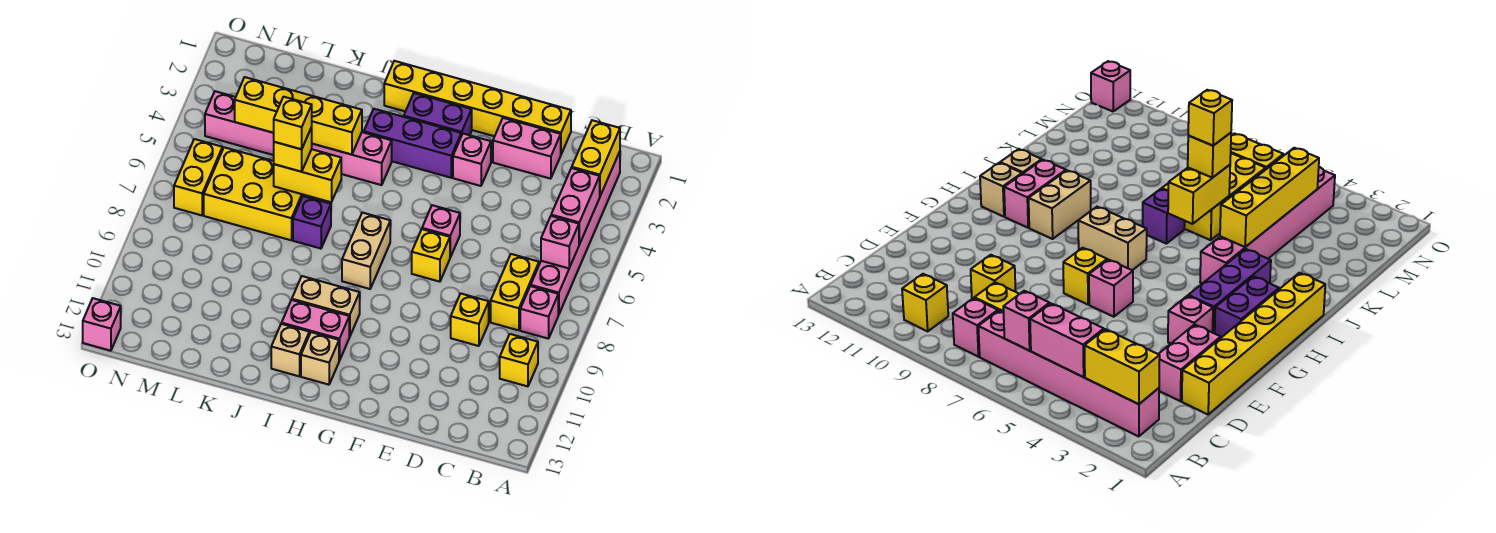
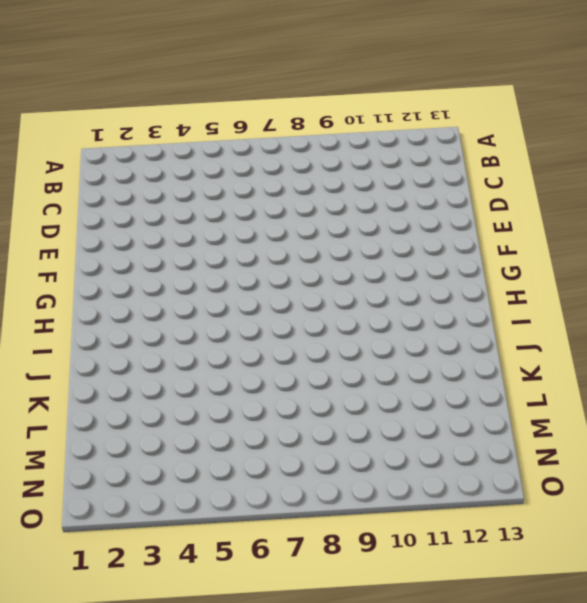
none -> pink brick B2:B7 level 1
none -> pink brick B8 level 1
none -> yellow brick B10 level 1

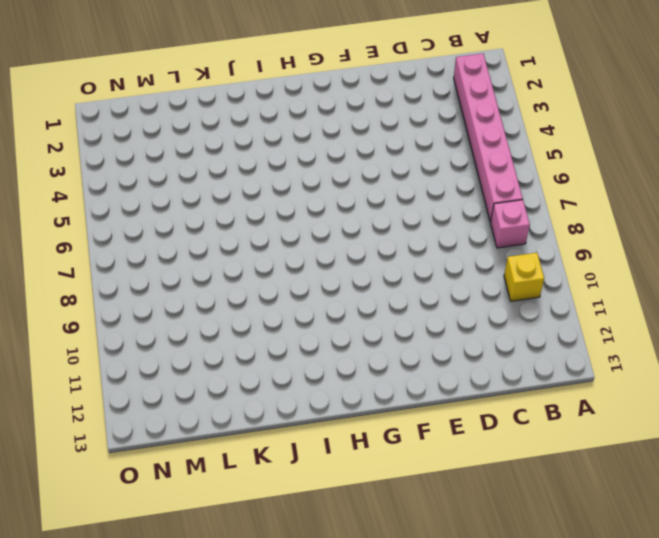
none -> yellow brick C7:C8 level 1
none -> yellow brick D1:I1 level 1
none -> pink brick D2:E2 level 1

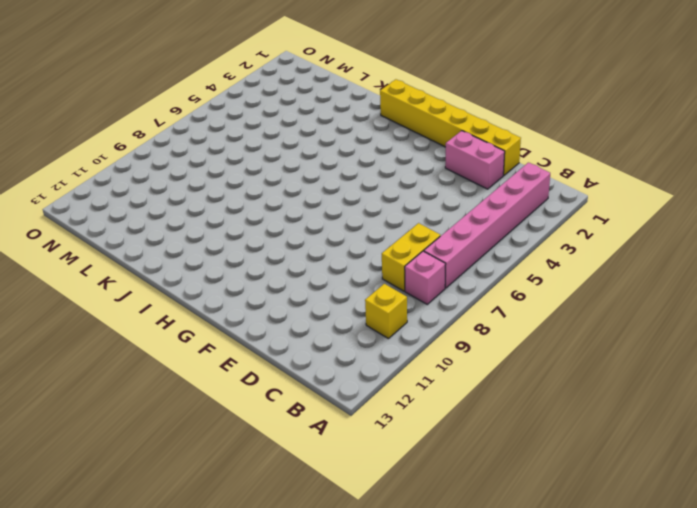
none -> yellow brick D9 level 1
none -> pink brick F3 level 1
none -> pink brick F6 level 1

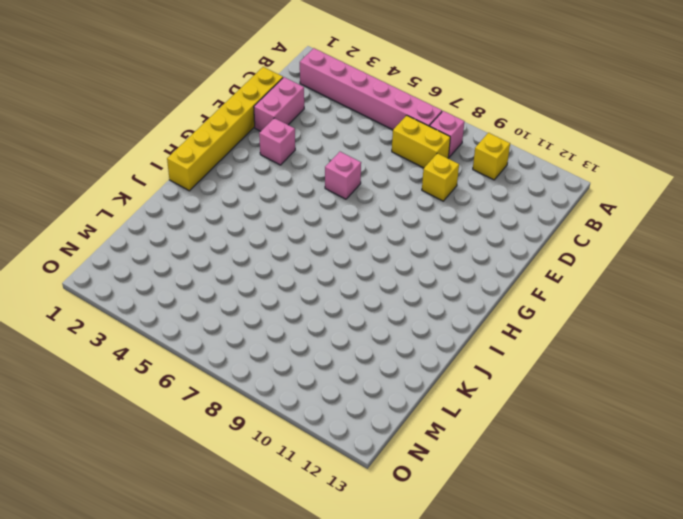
none -> yellow brick F7 level 1
none -> purple brick G2:H2 level 1
none -> purple brick G3:I3 level 1

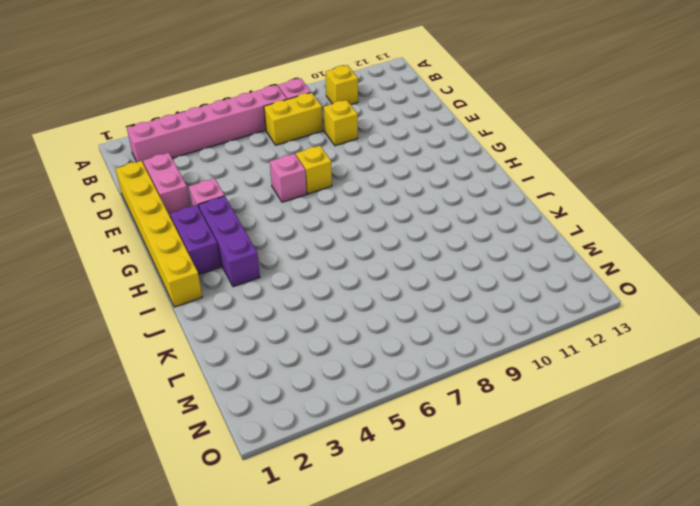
none -> tan brick H7:H8 level 1
none -> tan brick H10:I10 level 1
none -> pink brick H11:I11 level 1

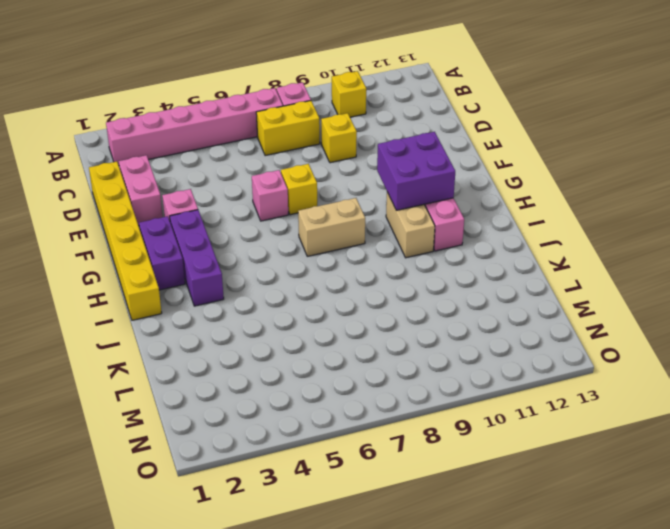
purple brick G10:H11 level 2 -> none
none -> tan brick H12 level 1
none -> pink brick I4:N4 level 1
none -> tan brick I12 level 1

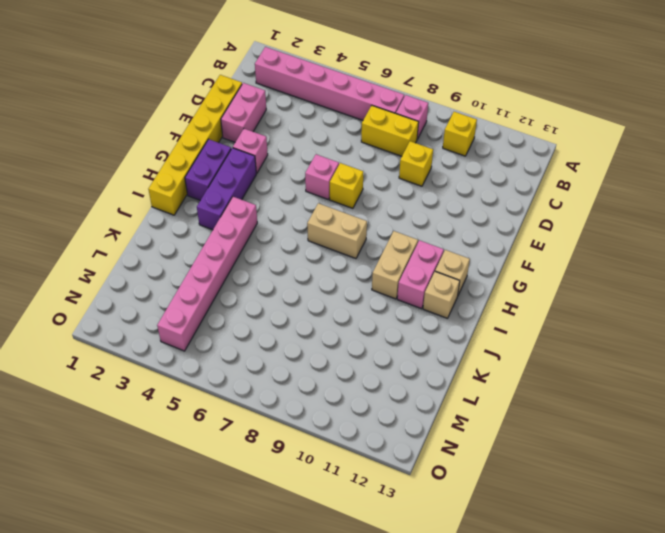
none -> purple brick J7 level 1
none -> yellow brick K6:M7 level 1
none -> yellow brick N6:N7 level 1

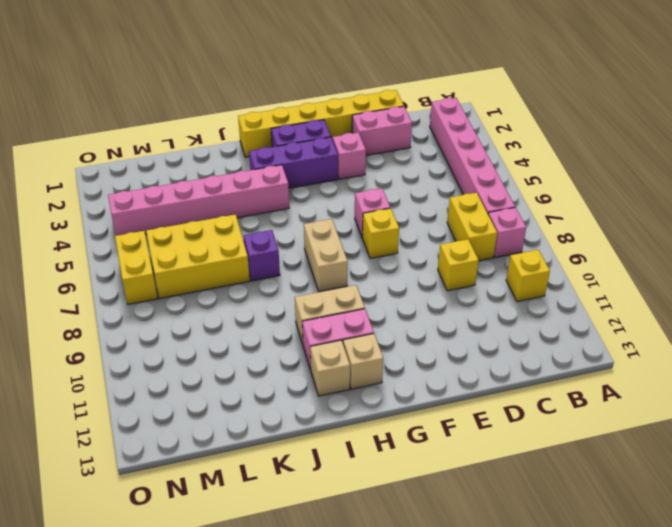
none -> pink brick O13 level 1
none -> yellow brick B2:B3 level 2
none -> pink brick B4:B5 level 2

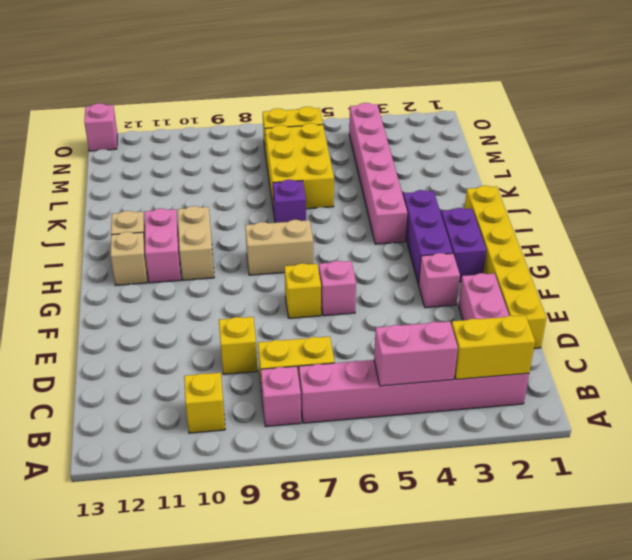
none -> pink brick B6 level 2
none -> yellow brick J4:M4 level 2
none -> yellow brick J6:K6 level 2

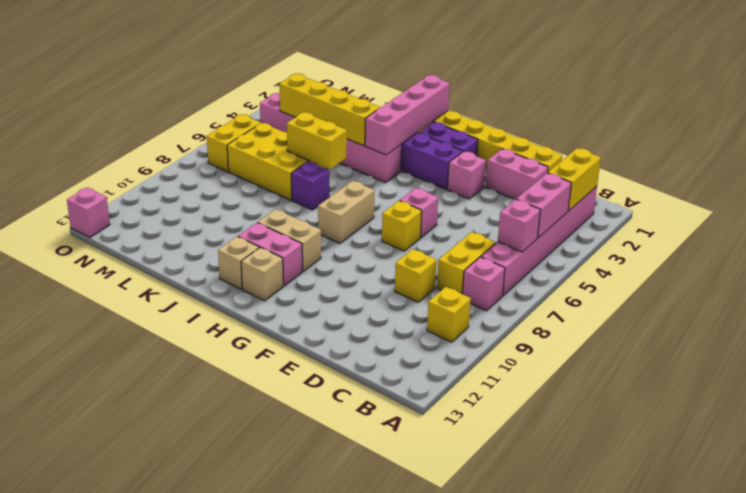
pink brick I1:I4 level 2 -> none
none -> yellow brick K6 level 3
none -> yellow brick K6 level 4

